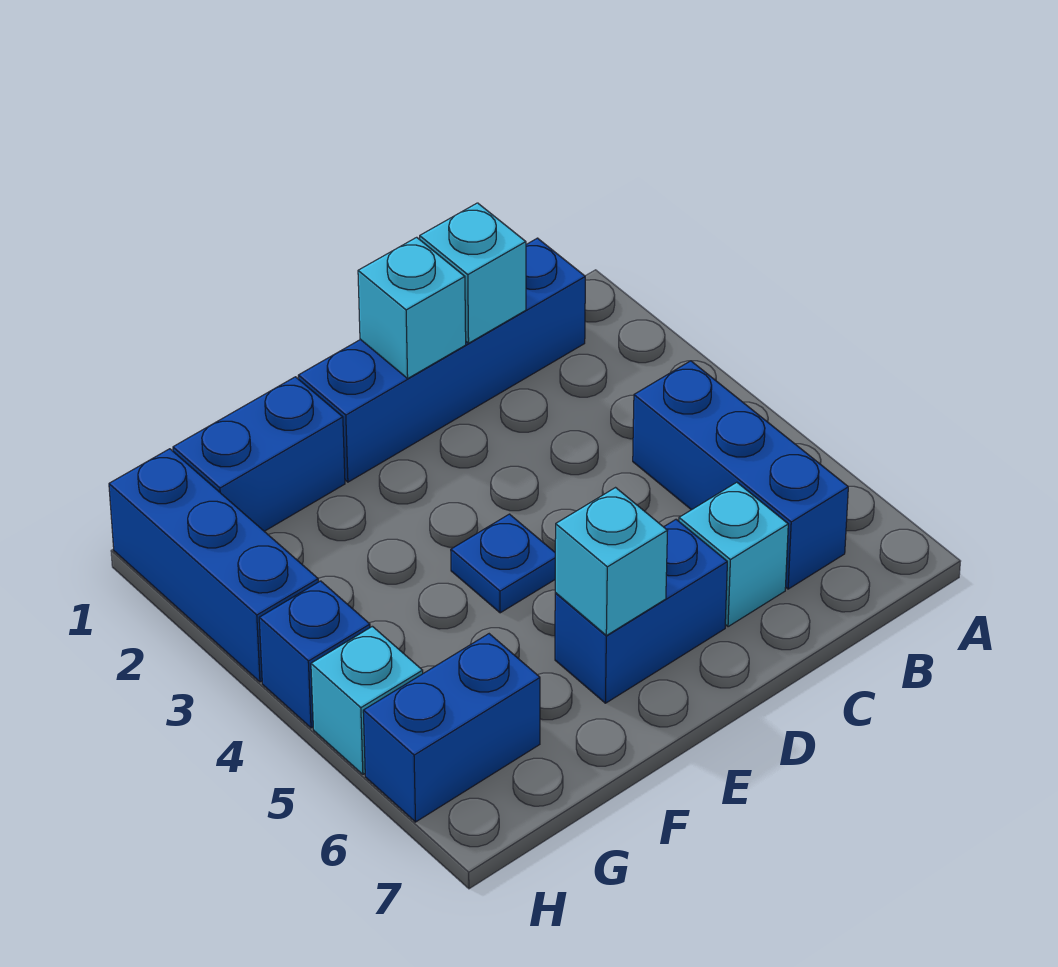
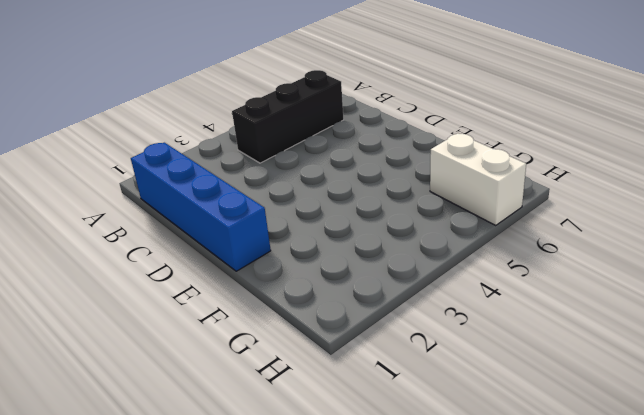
black brick B4:B6 level 1 -> blue brick B4:B6 level 1
white brick G6:H6 level 1 -> blue brick G6:H6 level 1
none -> cyan brick C6 level 1
none -> blue brick D6:E6 level 1
none -> blue plate E4 level 1

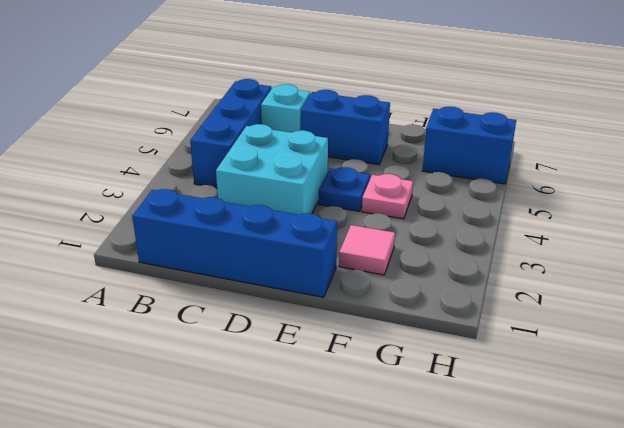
cyan brick C3:D4 level 1 -> none
pink tile F2 level 1 -> none
pink plate F4 level 1 -> none
none -> blue brick F1:G1 level 1
none -> blue brick H1:H3 level 1
none -> blue brick H4 level 1

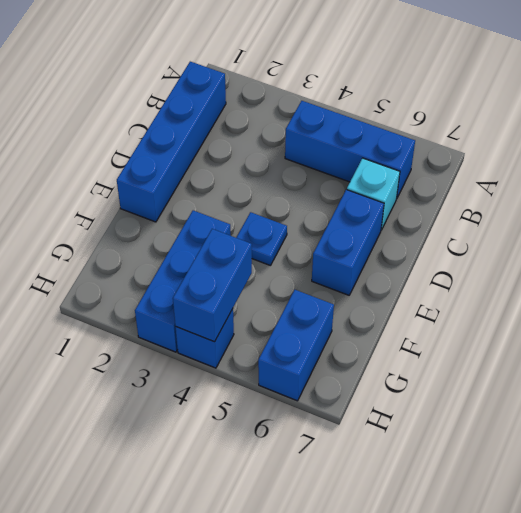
blue brick F3:H3 level 1 -> blue brick H1:H3 level 1
blue brick G4:H4 level 2 -> blue brick F1:G1 level 1
none -> cyan brick H5 level 1
none -> cyan brick C1 level 2
none -> cyan brick D1 level 2

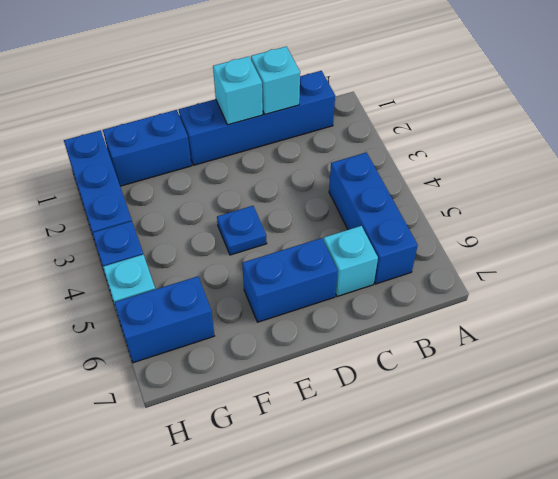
none -> cyan brick E6 level 2

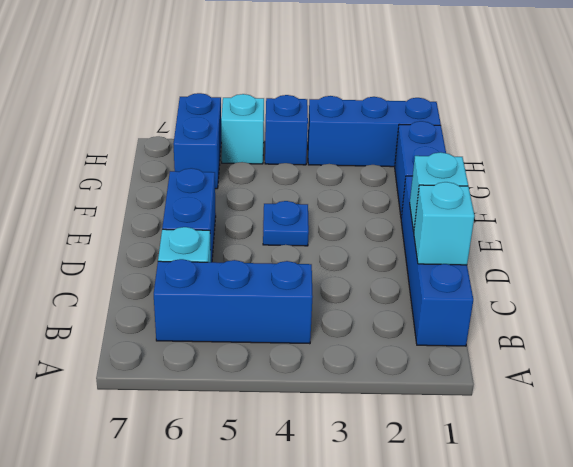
none -> cyan brick E6 level 2

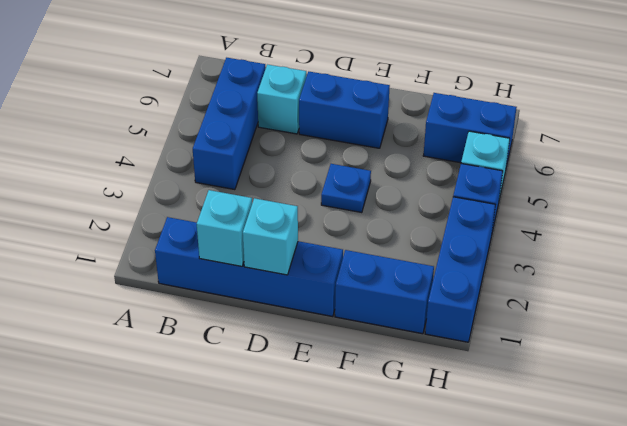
none -> cyan brick E6 level 2

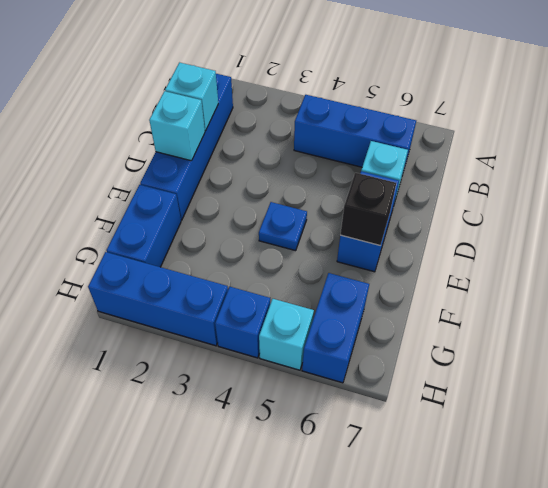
black brick E6 level 2 -> cyan brick E6 level 2

